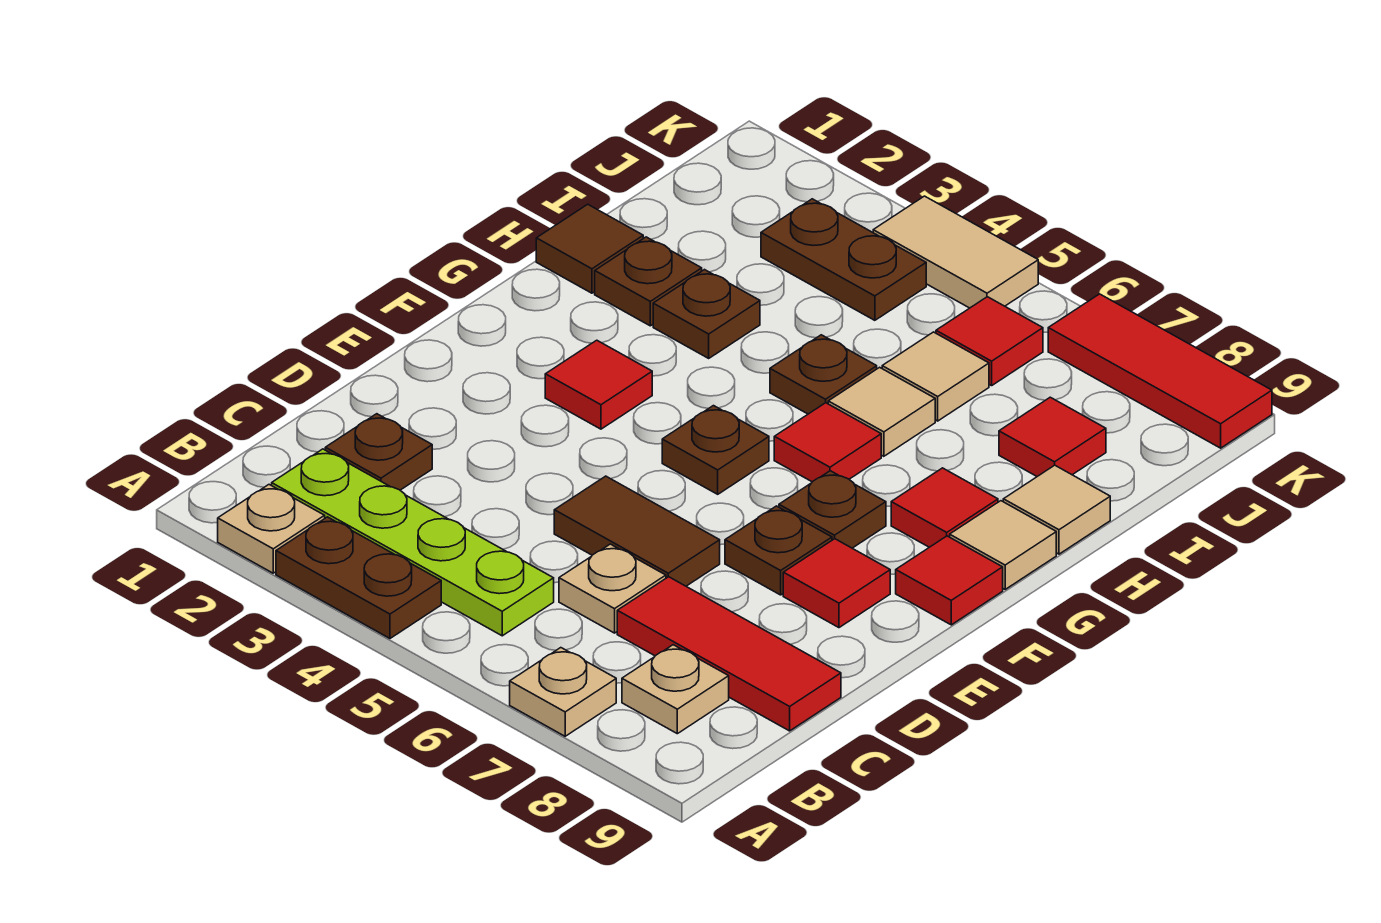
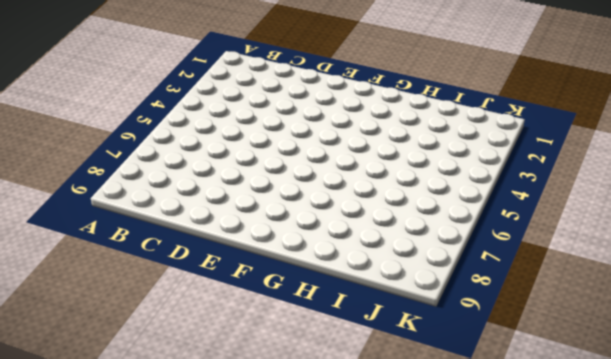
none -> tan plate A2 level 1
none -> brown plate A3:A4 level 1
none -> tan plate A7 level 1
none -> lime plate B2:B5 level 1

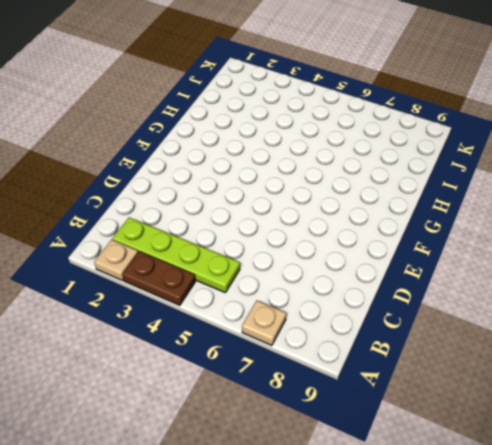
none -> tan plate B8 level 1
none -> brown plate C2 level 1
none -> tan plate C6 level 1
none -> red tile C7:C9 level 1

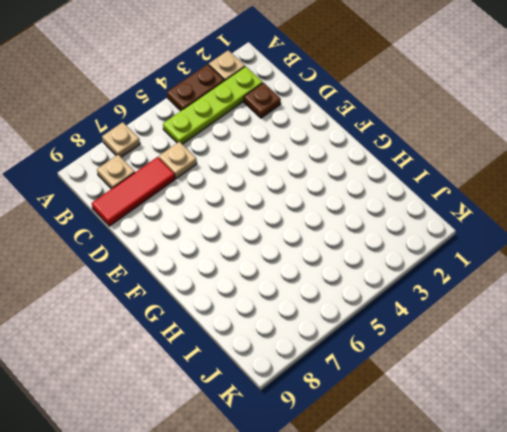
none -> brown tile D5:D6 level 1
none -> brown plate E7 level 1
none -> red tile E8 level 1
none -> red tile F3 level 1

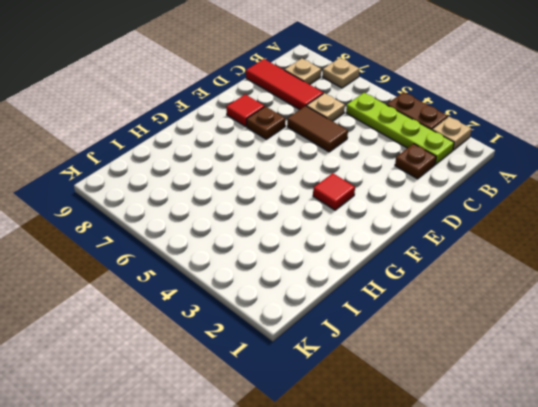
none -> brown plate F5 level 1
none -> brown plate F7 level 1
none -> red tile F9 level 1
none -> red tile G6 level 1

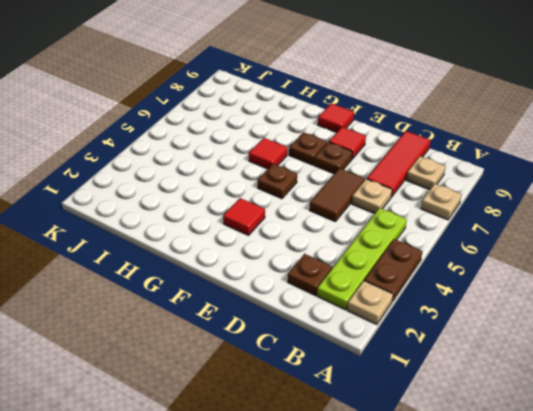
none -> red tile G8 level 1
none -> tan tile G9 level 1
none -> brown tile H1 level 1
none -> brown plate H2 level 1

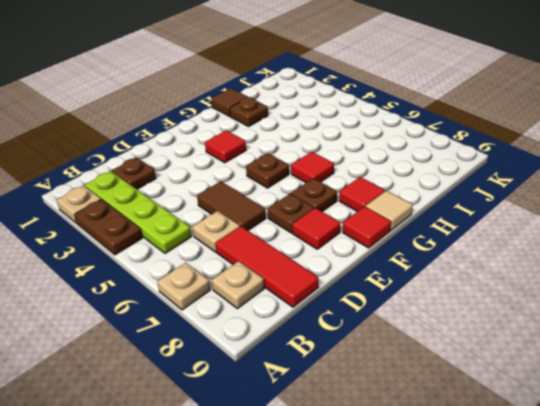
none -> brown plate H3 level 1
none -> brown plate H5 level 1
none -> tan tile H6 level 1
none -> tan tile H9 level 1

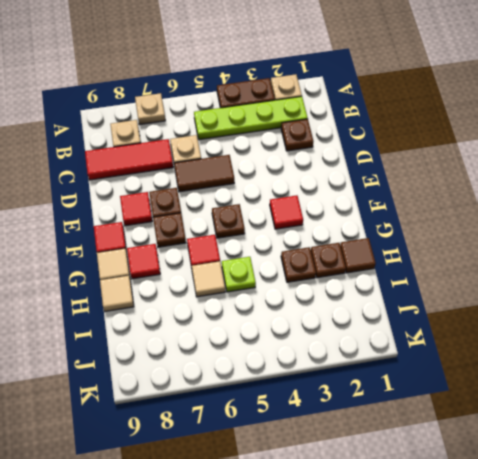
lime plate H5 level 1 -> brown plate H5 level 1
none -> tan tile I6 level 1
none -> red tile I8 level 1
none -> brown plate J3:J4 level 1
none -> red tile J6 level 1

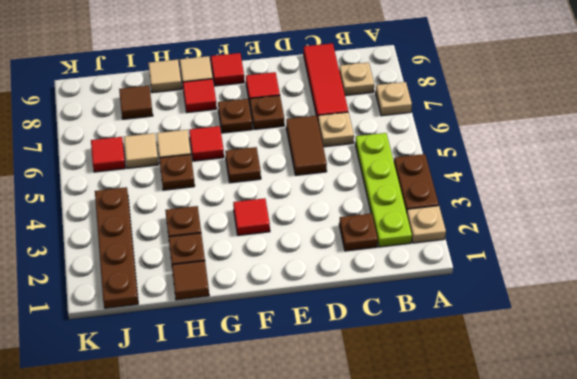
brown tile I8 level 1 -> red tile I8 level 1
brown plate J1:J4 level 1 -> brown plate J3:J4 level 1
none -> tan tile K4:K5 level 1
none -> red tile K7:K9 level 1

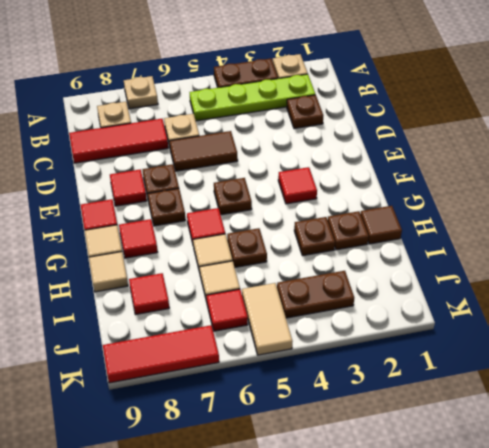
tan tile J5:K5 level 1 -> tan tile K4:K5 level 1

